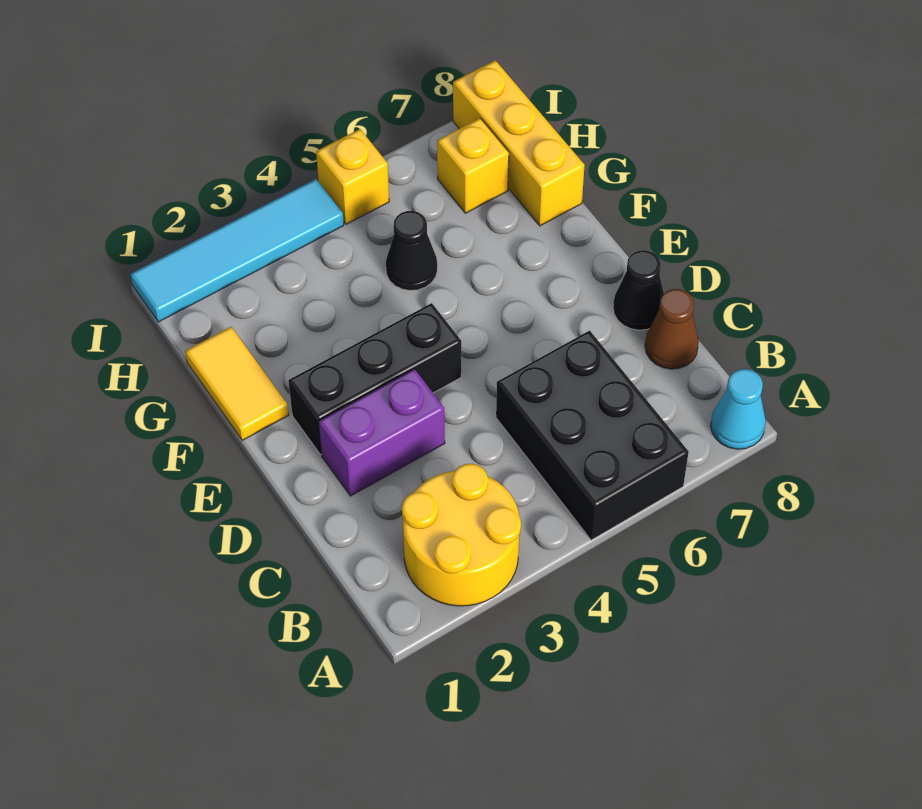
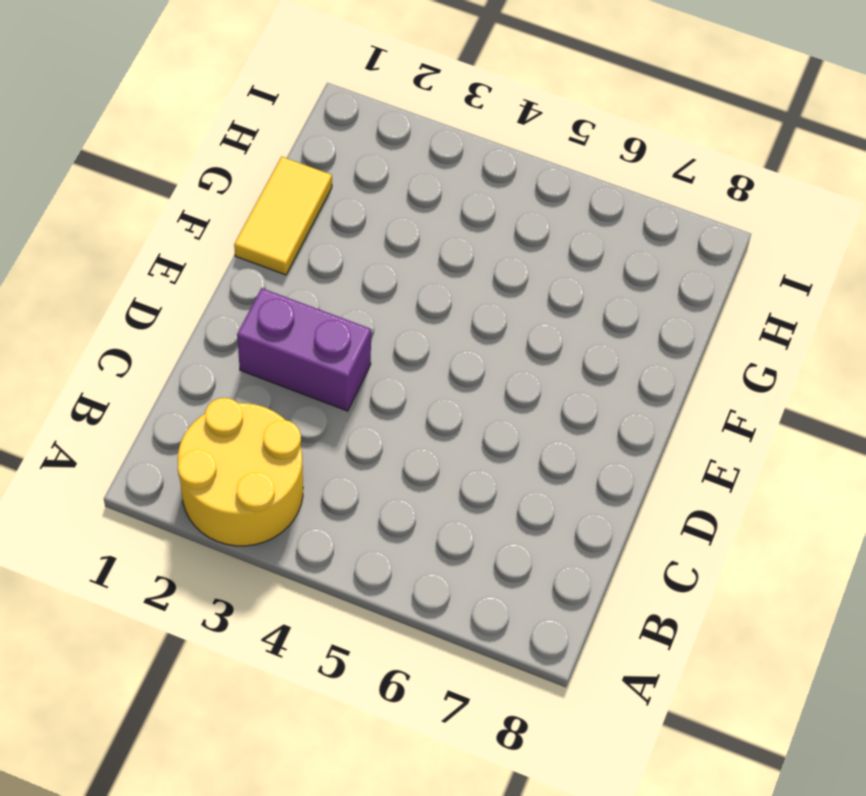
none -> black brick A5:C6 level 1
none -> cyan cone A8 level 1
none -> brown cone C8 level 1

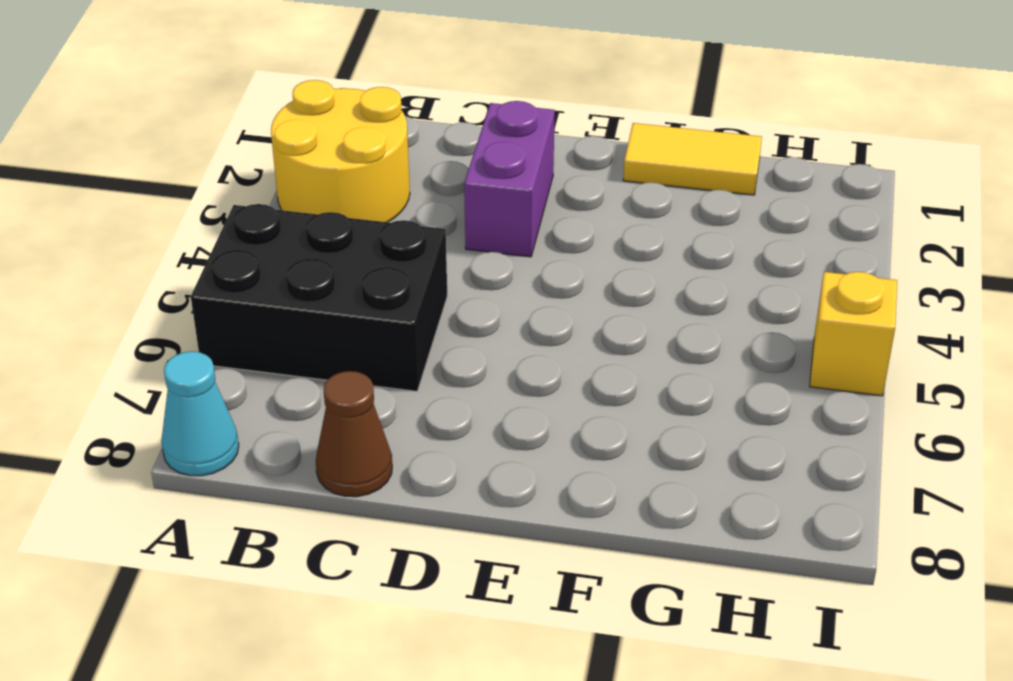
none -> black cone D8 level 1
none -> black brick E2:E4 level 1
none -> black cone G5 level 1

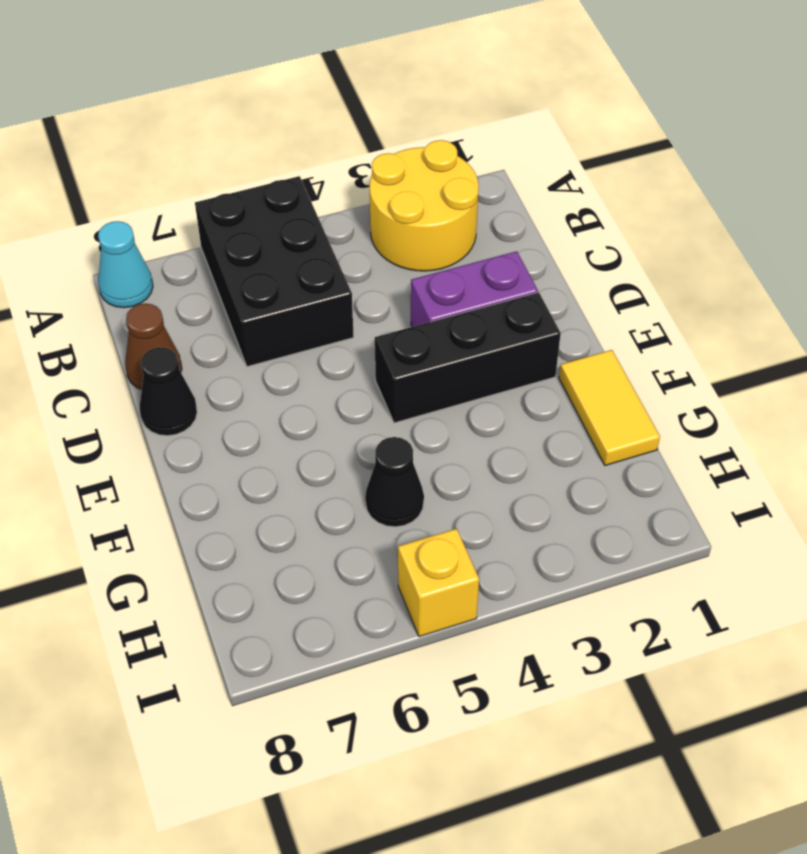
none -> yellow brick G8:I8 level 1
none -> yellow brick H7 level 1
none -> cyan tile I1:I4 level 1

